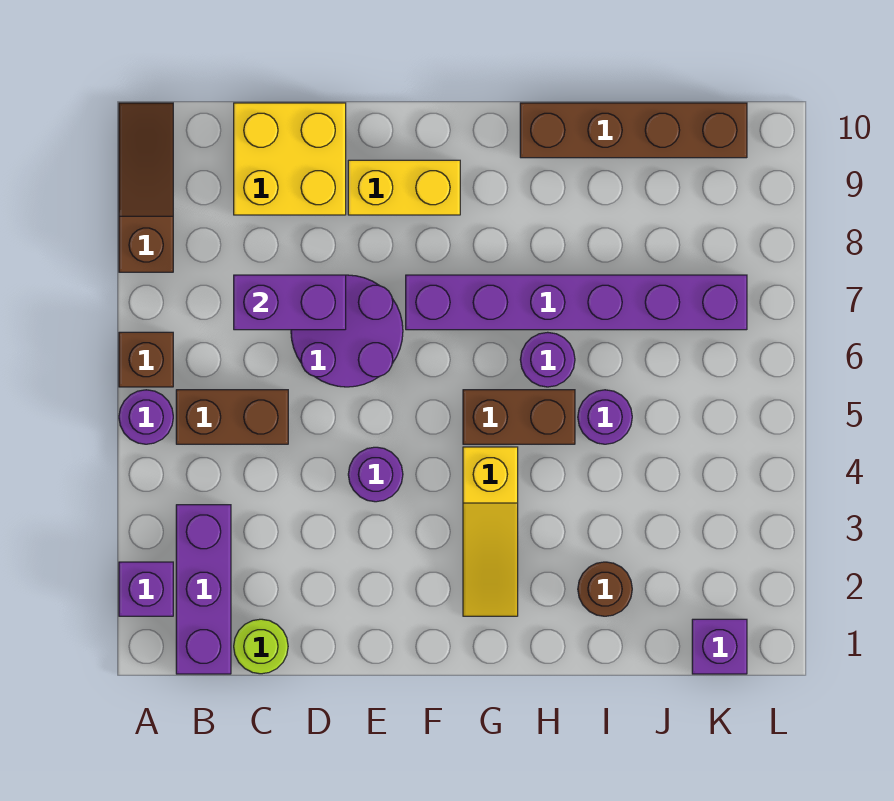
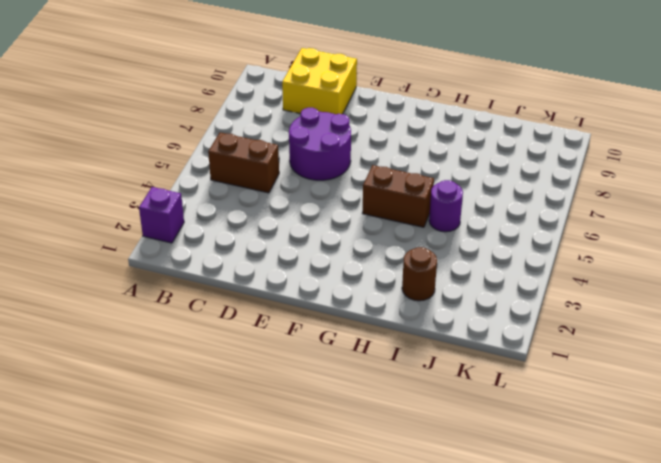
none -> purple round brick A5 level 1
none -> brown brick A6 level 1
none -> brown slope A8:A10 level 1 top 8

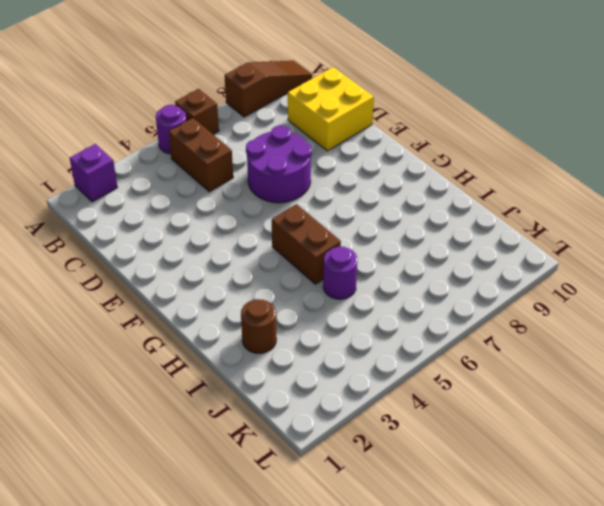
none -> purple brick B1:B3 level 1
none -> lime round brick C1 level 1
none -> purple round brick E4 level 1

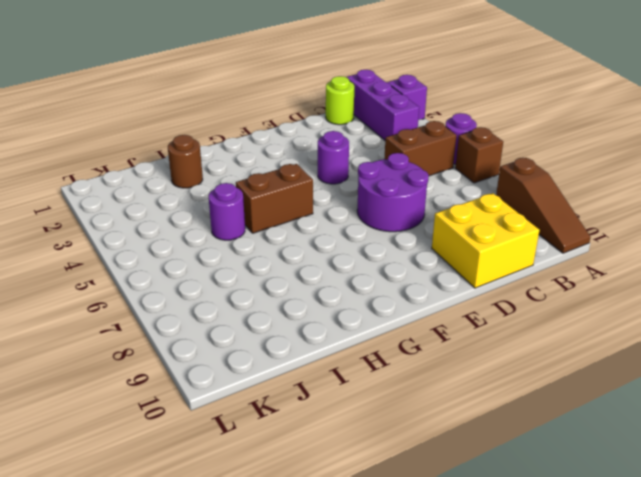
none -> yellow brick E9:F9 level 1
none -> purple brick F7:K7 level 1
none -> yellow slope G2:G4 level 1 top 4

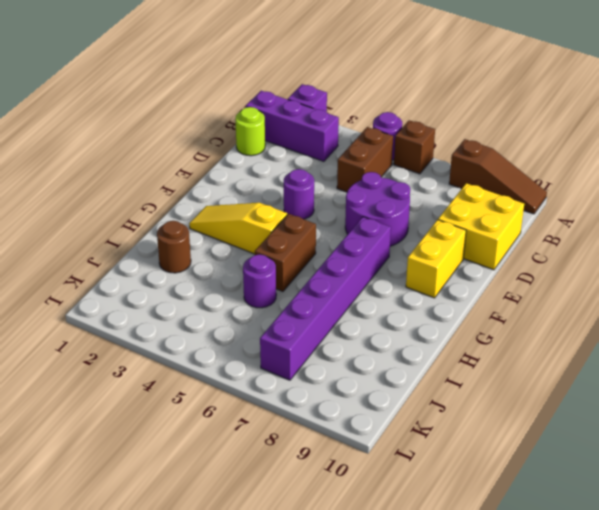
none -> purple round brick H6 level 1
none -> brown brick H10:K10 level 1
none -> purple brick K1 level 1

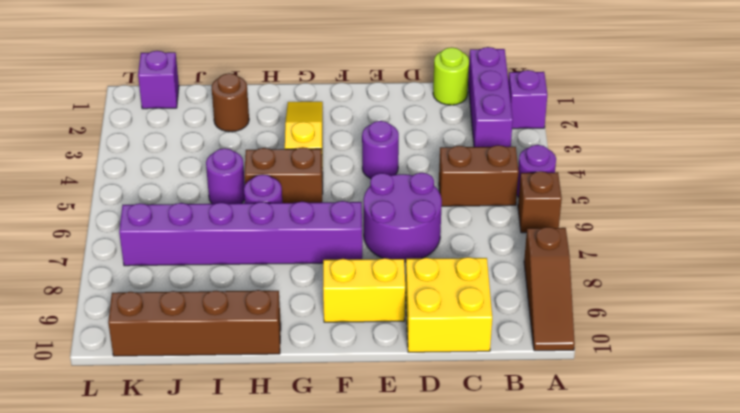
none -> purple brick C7:D7 level 2

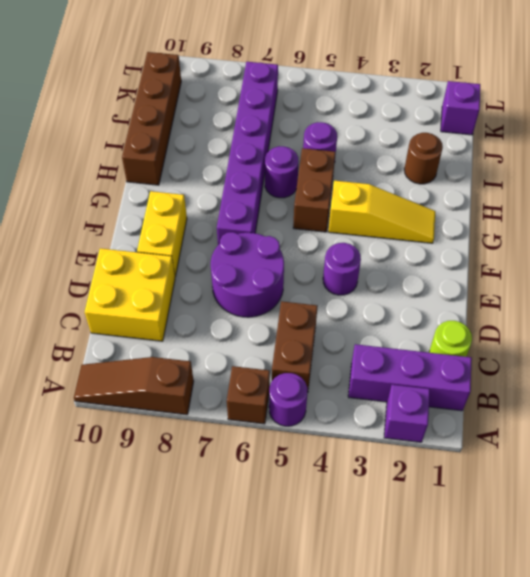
none -> purple brick C7:D7 level 2

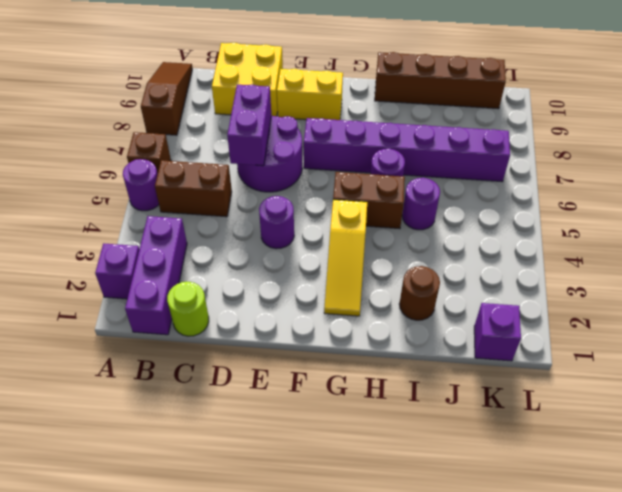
purple brick D6:D7 level 2 -> purple brick C7:D7 level 2

